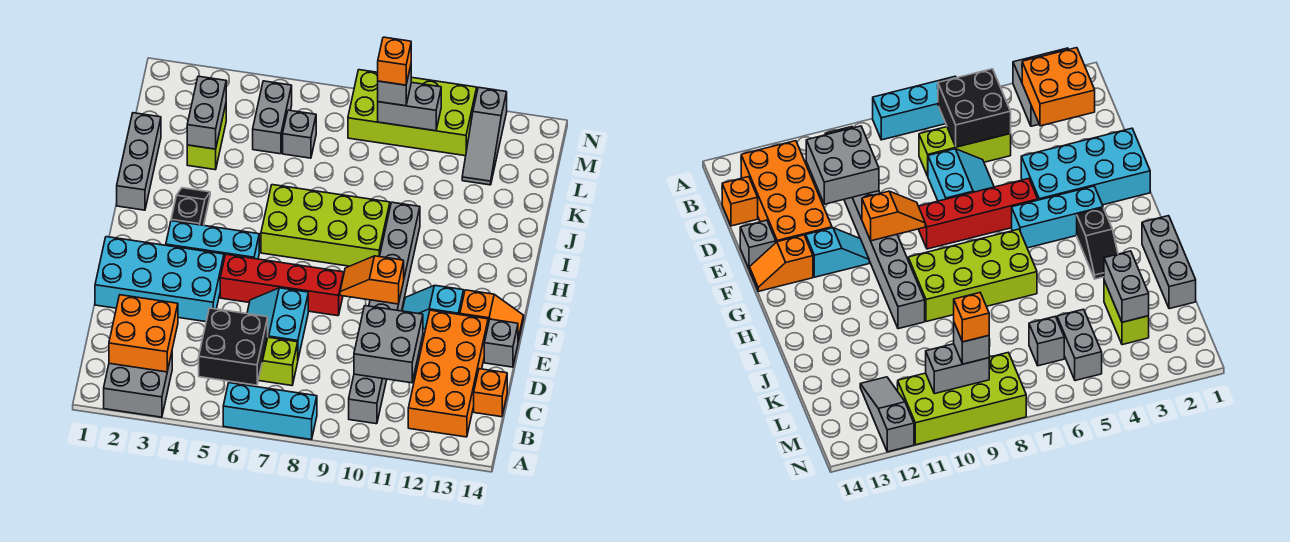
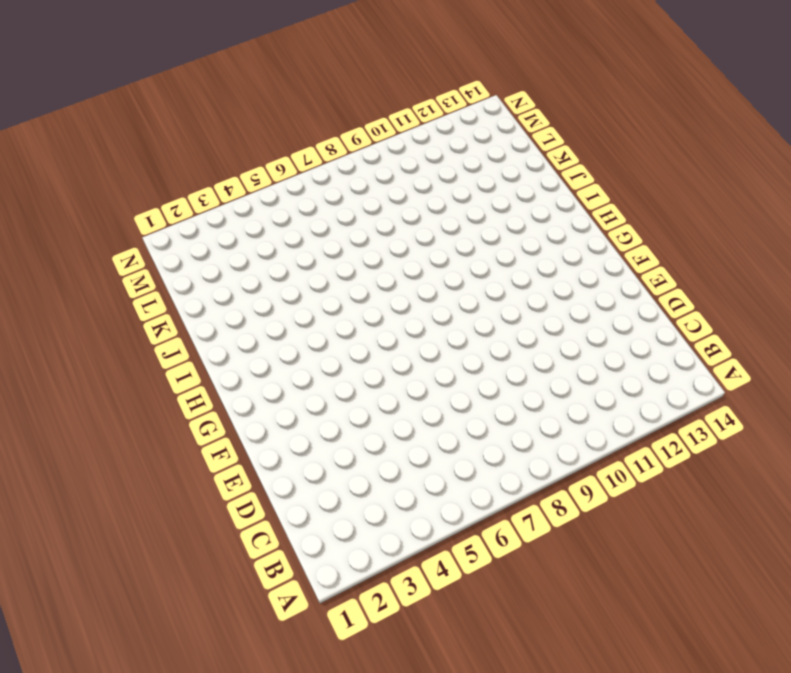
none -> grey brick A2:B3 level 1
none -> cyan brick A6:A8 level 1
none -> grey brick B10:I10 level 1

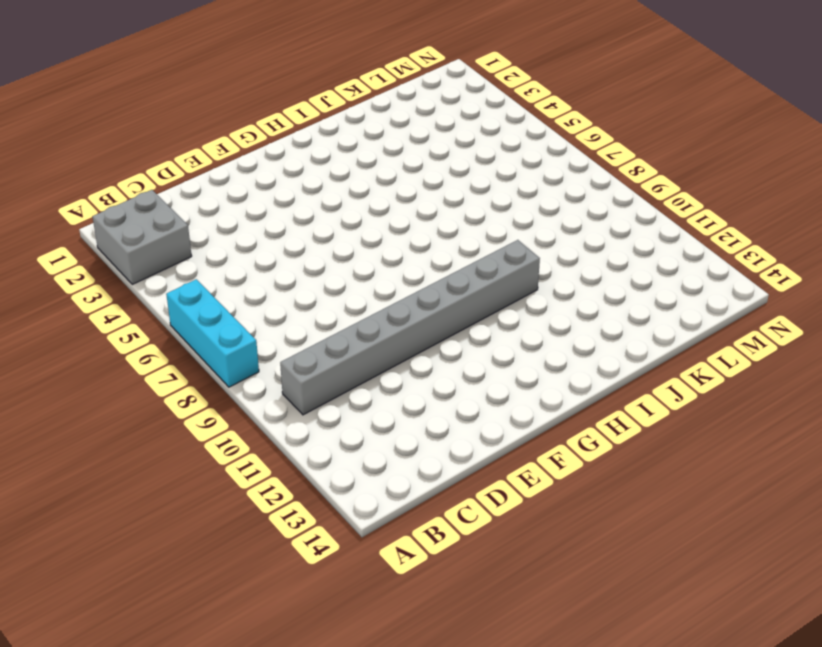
none -> orange brick B12:E13 level 1
none -> lime brick C5:C7 level 1
none -> orange brick C14 level 1

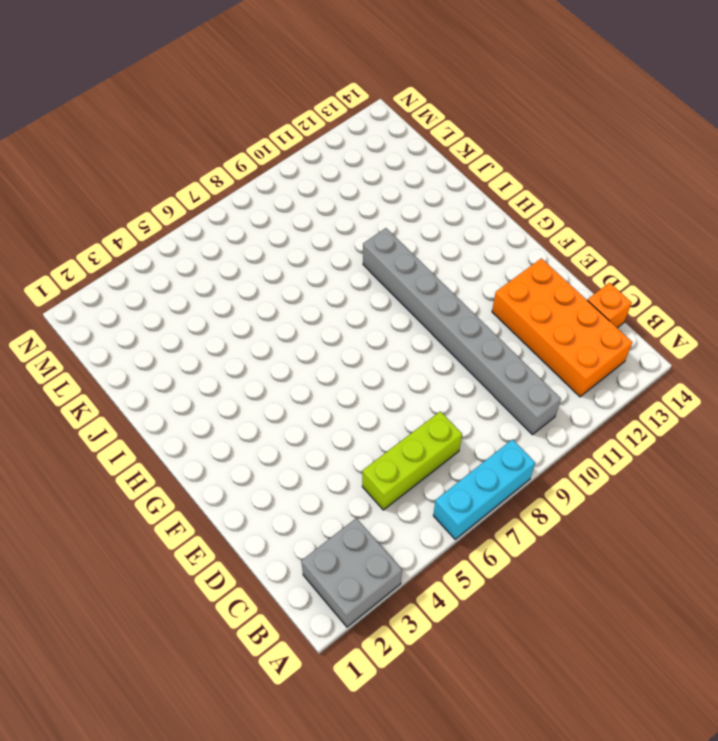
none -> cyan slope D6:E7 level 1 top 7
none -> cyan brick E1:F4 level 1
none -> grey brick E14 level 1

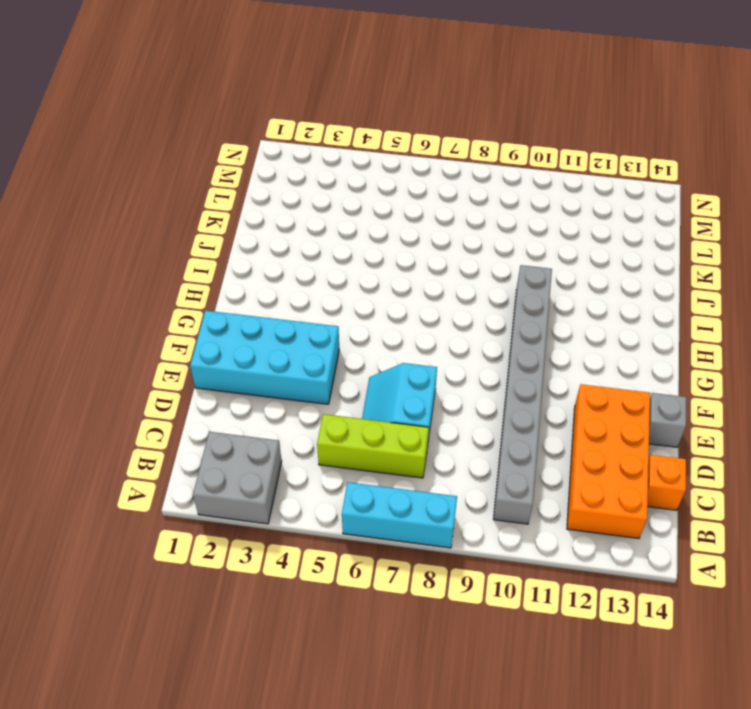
none -> red brick F5:F8 level 1
none -> cyan slope F11:F12 level 1 top 12
none -> orange slope F13:F14 level 1 top 13

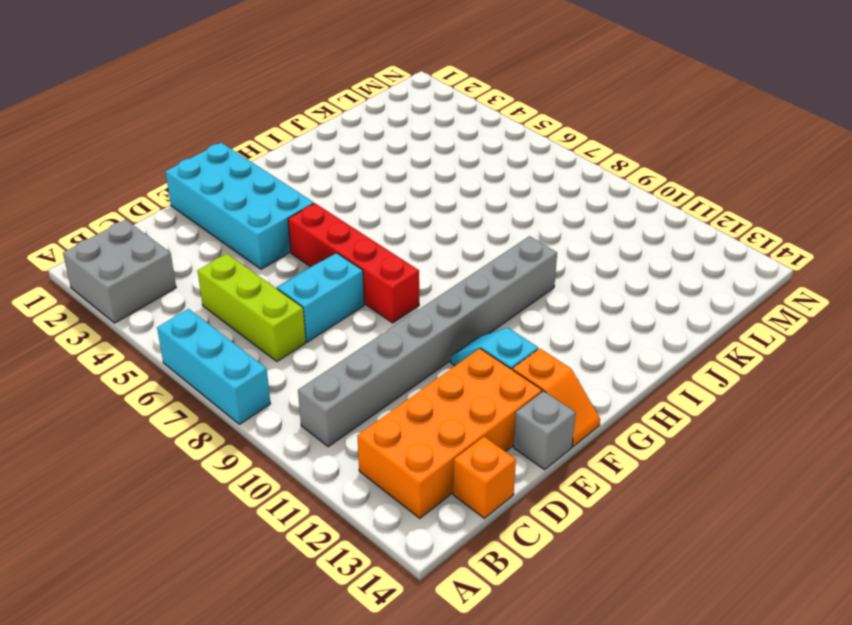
none -> cyan brick G3:G5 level 1
none -> black slope H3:I3 level 1 top H
none -> lime brick H6:I9 level 1

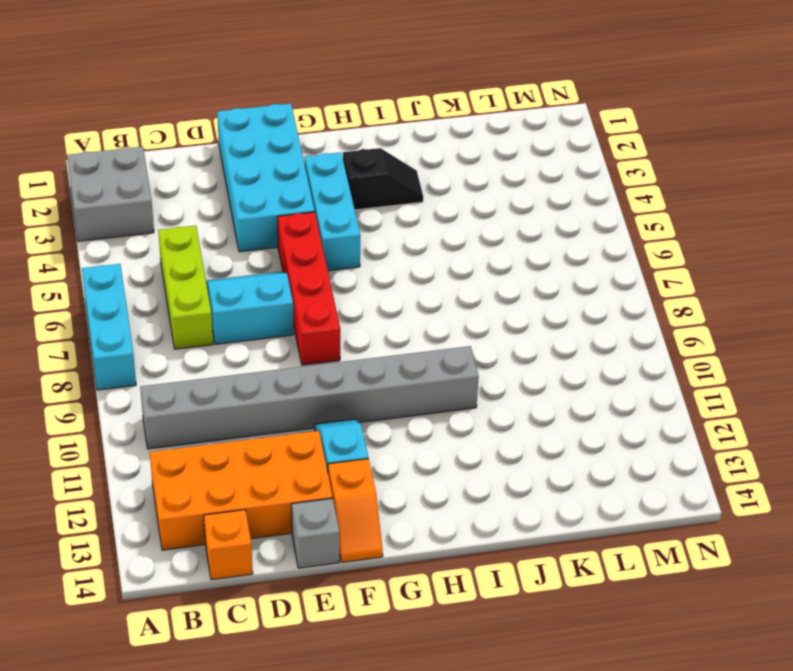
none -> lime brick H6:I9 level 1
none -> grey brick I1:K1 level 1
none -> lime brick K3:L3 level 1

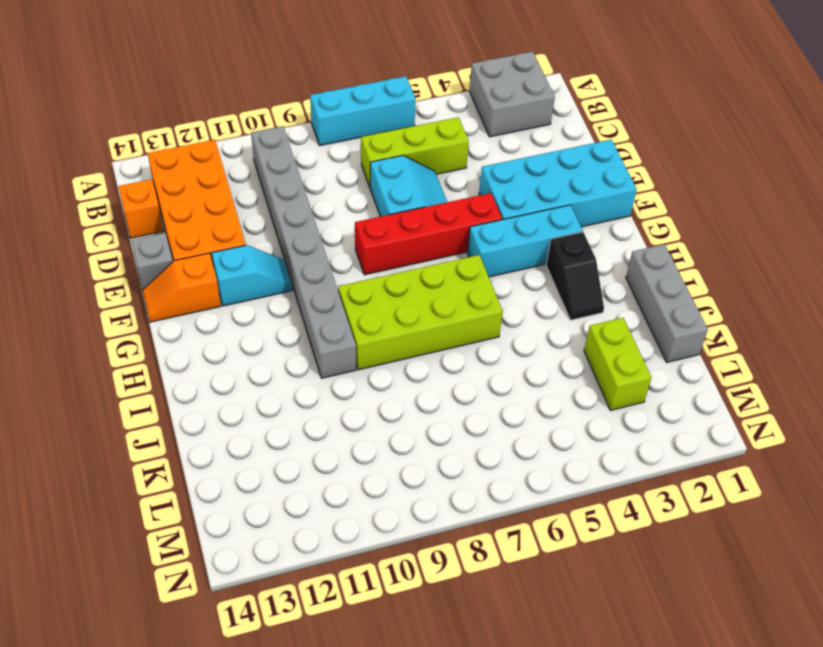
none -> grey brick L5:M5 level 1
none -> grey brick L6 level 1
none -> grey slope L12:N12 level 1 top N

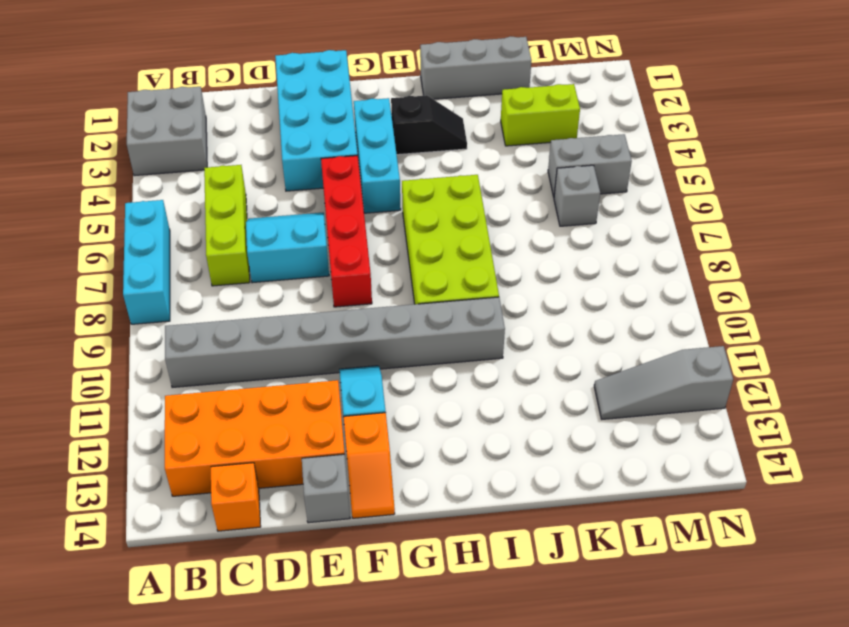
none -> lime brick M8:N11 level 1
none -> orange brick B2:C3 level 2
none -> black brick B5:C6 level 2

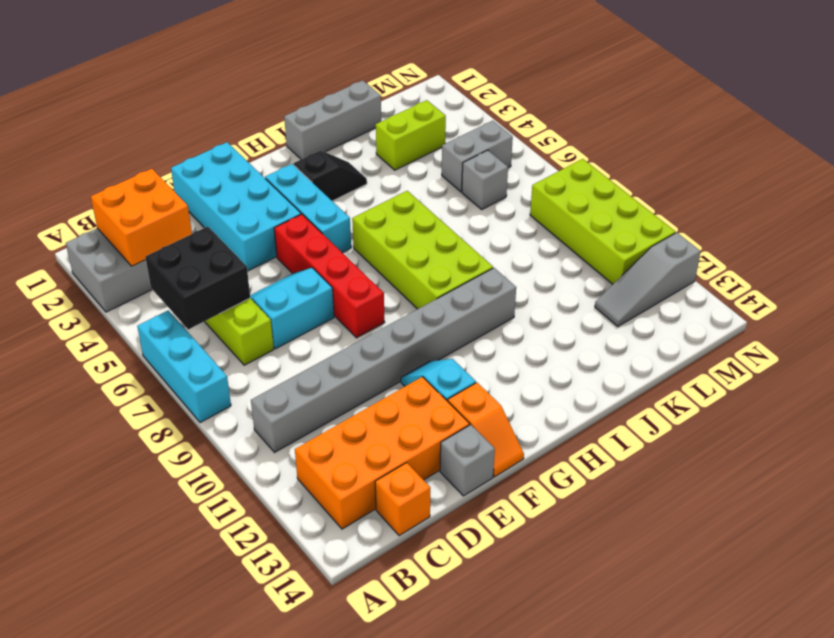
none -> grey brick C10:D11 level 2
none -> orange slope F9:F10 level 2 top 10
none -> grey brick K3:L3 level 2

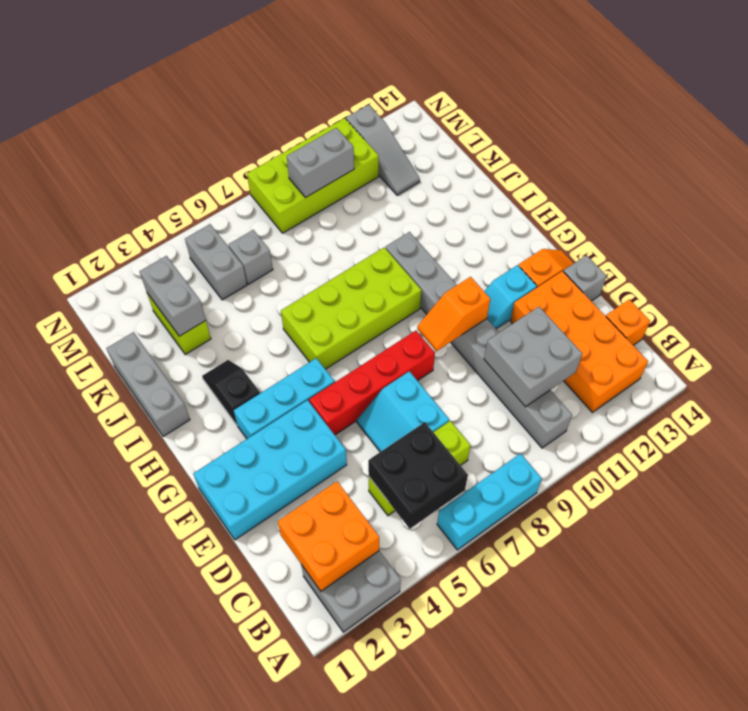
none -> grey brick M9 level 3
none -> orange brick M9 level 4

